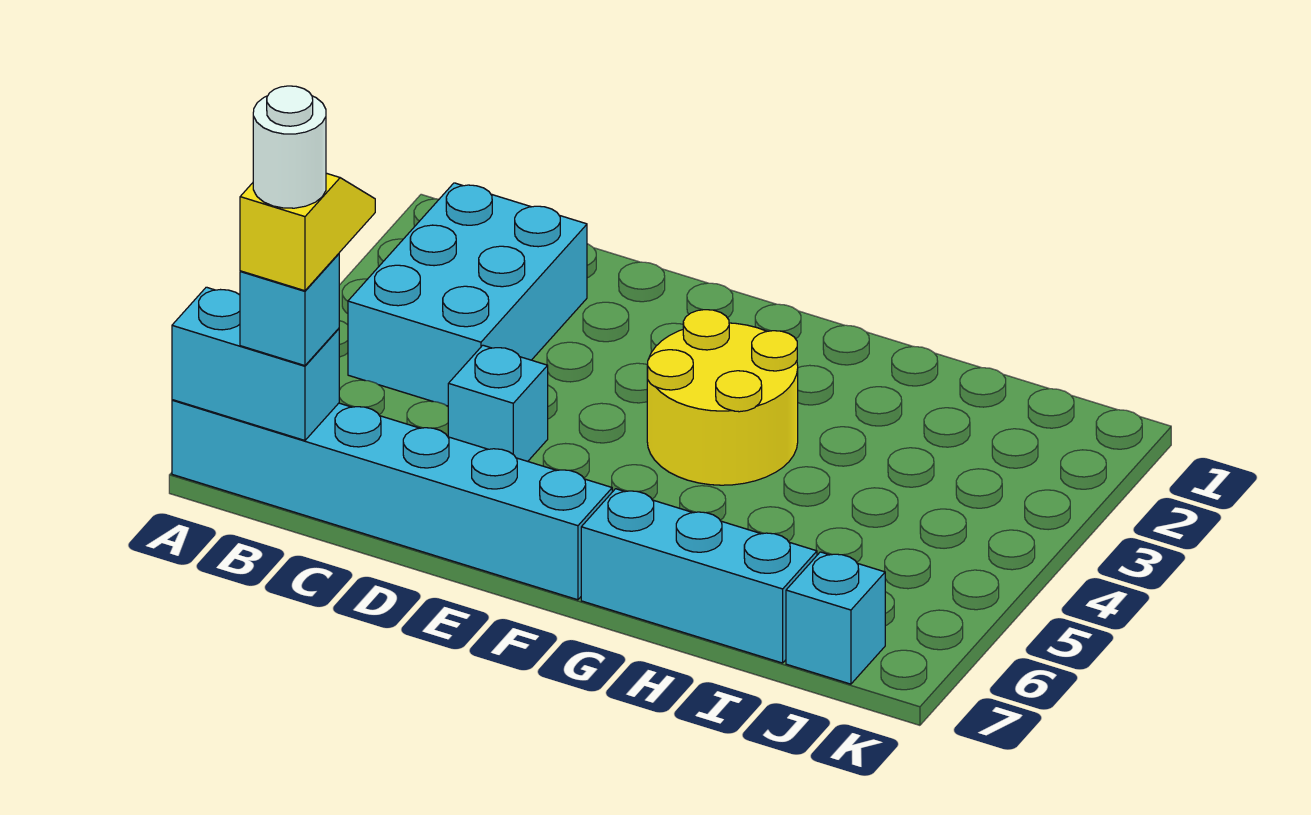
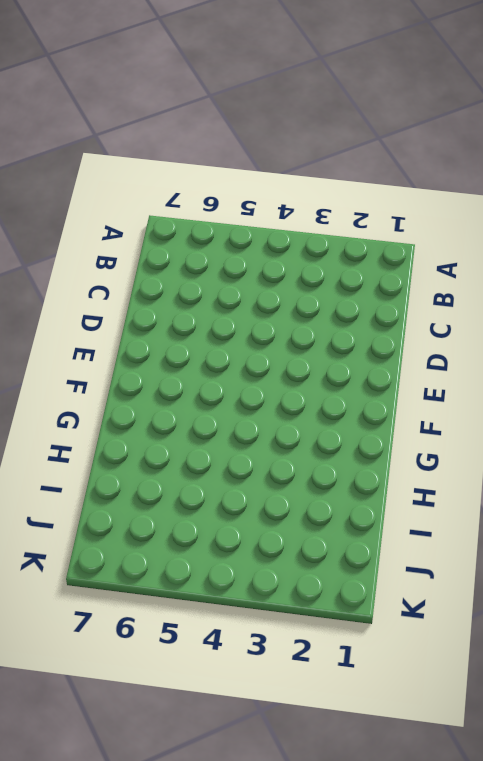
none -> cyan brick A7:F7 level 1
none -> cyan brick B2:C4 level 1

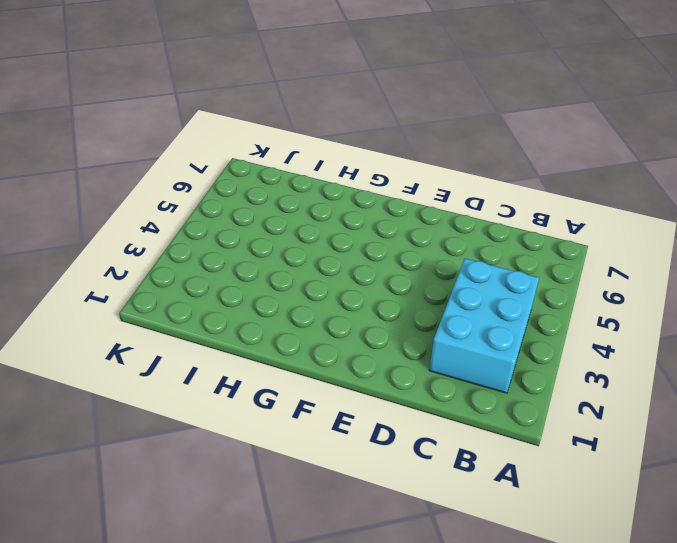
none -> cyan brick A7:F7 level 1
none -> cyan brick D5 level 1

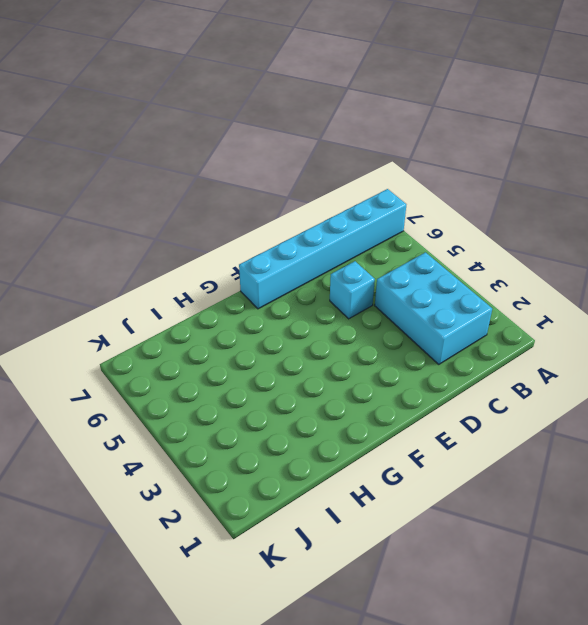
none -> yellow round brick F3:G4 level 1
none -> cyan brick G7:I7 level 1

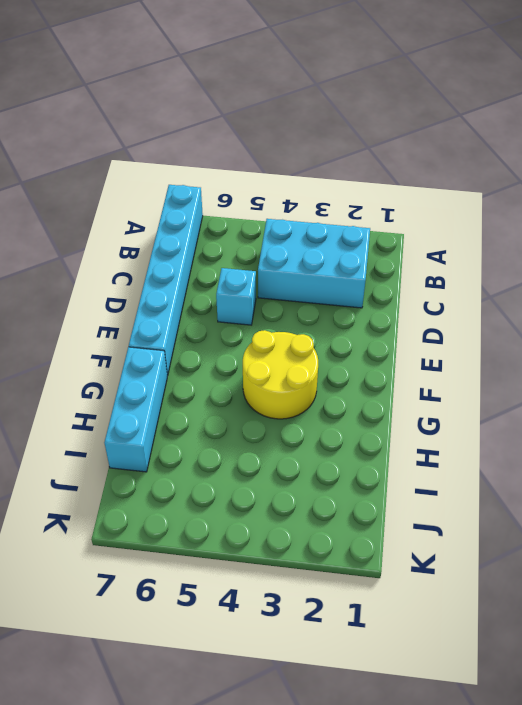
none -> cyan brick J7 level 1
none -> cyan brick A7:B7 level 2

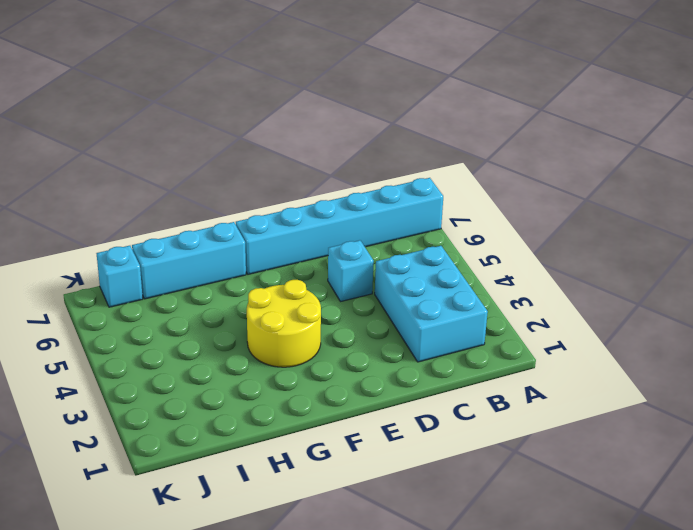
none -> cyan brick A7:B7 level 2
none -> cyan brick B7 level 3

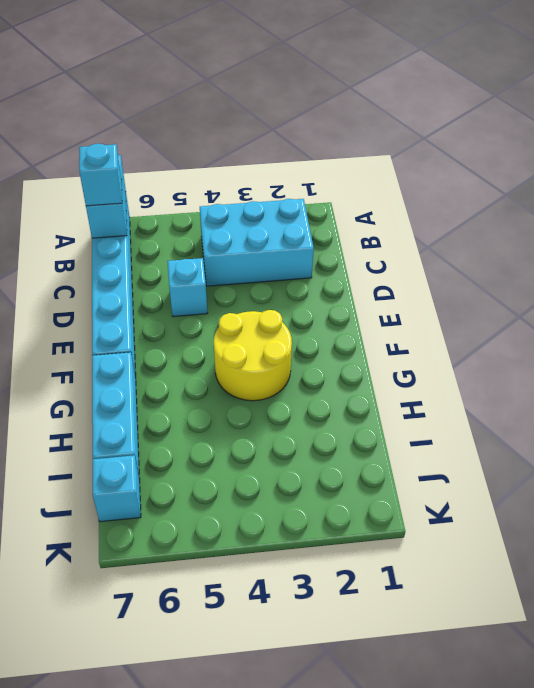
none -> yellow slope B6:B7 level 4 top 7
none -> white round brick B7 level 5

